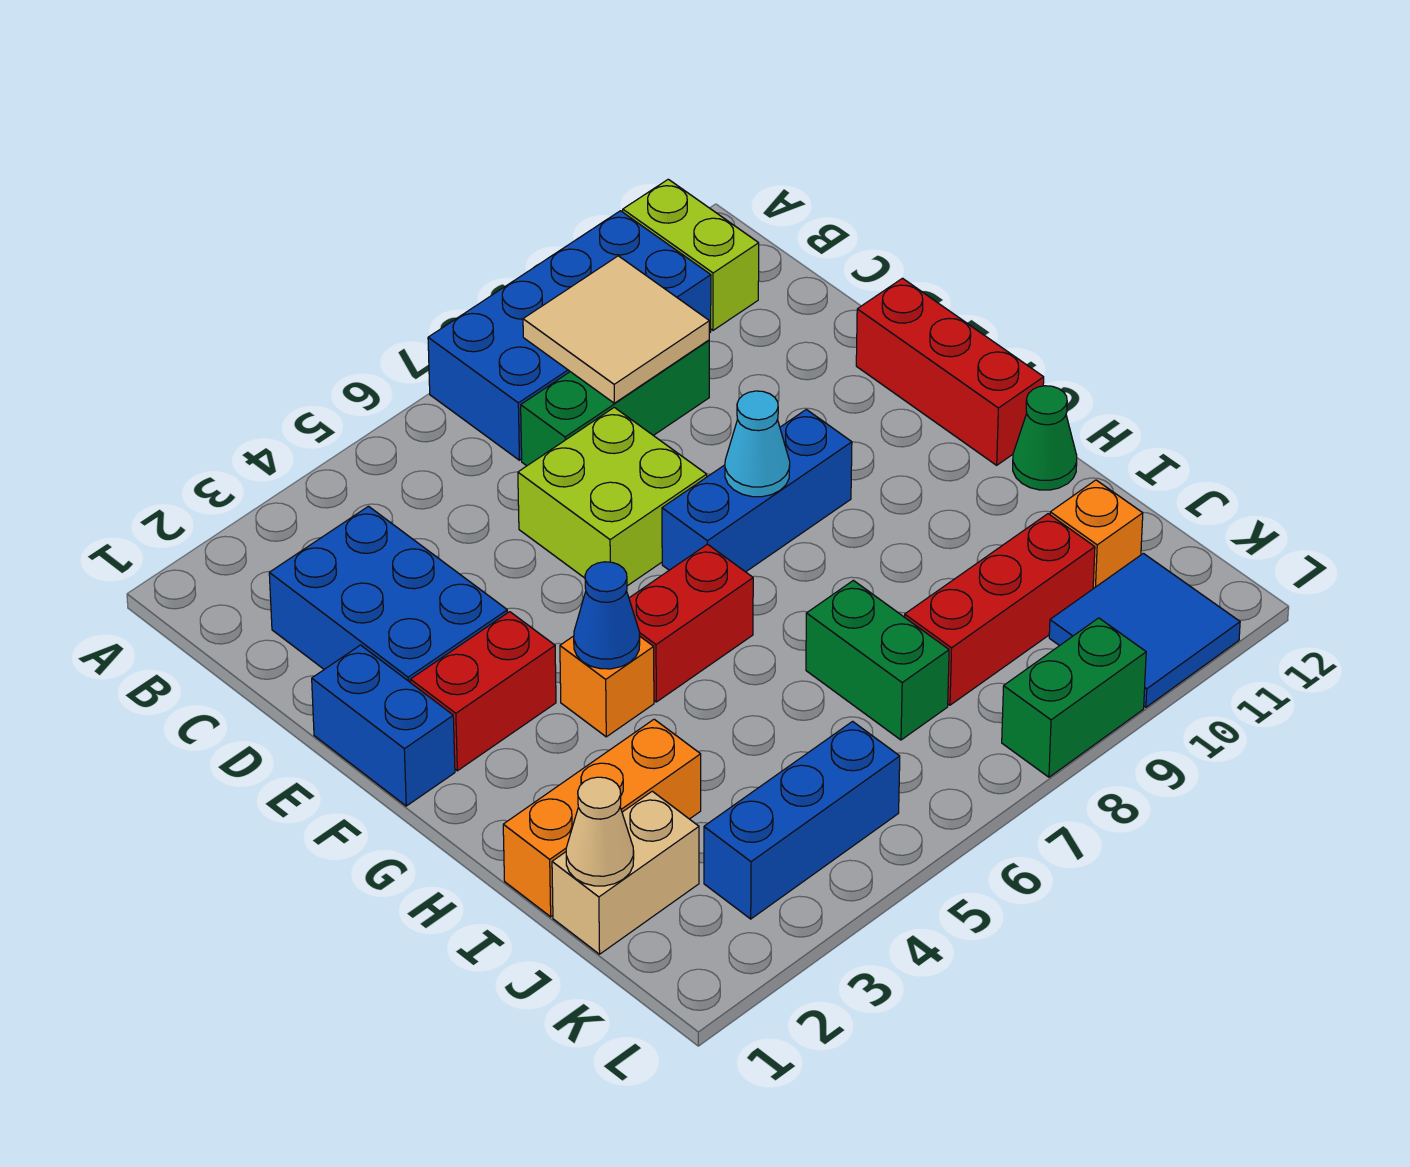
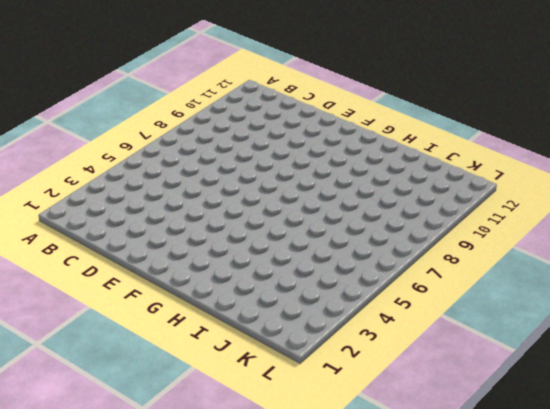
none -> blue brick A7:B10 level 1
none -> lime brick A11:B11 level 1
none -> blue brick C2:E3 level 1

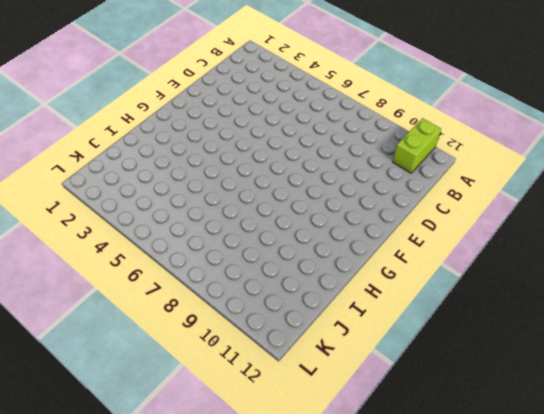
none -> blue brick A7:B10 level 1
none -> blue brick C2:E3 level 1
none -> green brick C7:C9 level 1

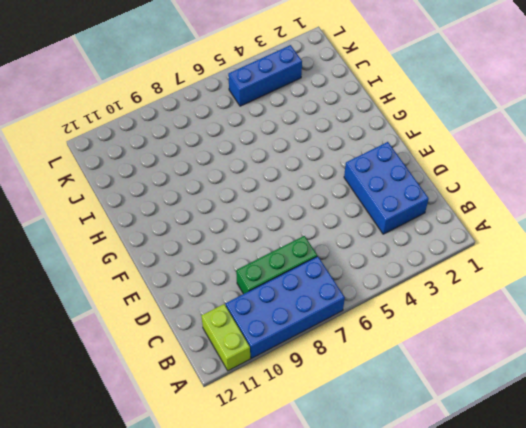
none -> lime brick D6:E7 level 1
none -> blue brick E1:F1 level 1
none -> red brick E12:G12 level 1

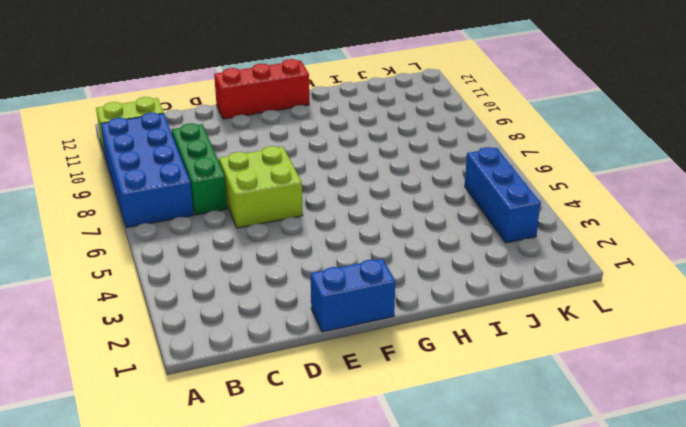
none -> blue brick C2:E3 level 1
none -> red brick F2:F3 level 1
none -> blue brick F7:F9 level 1

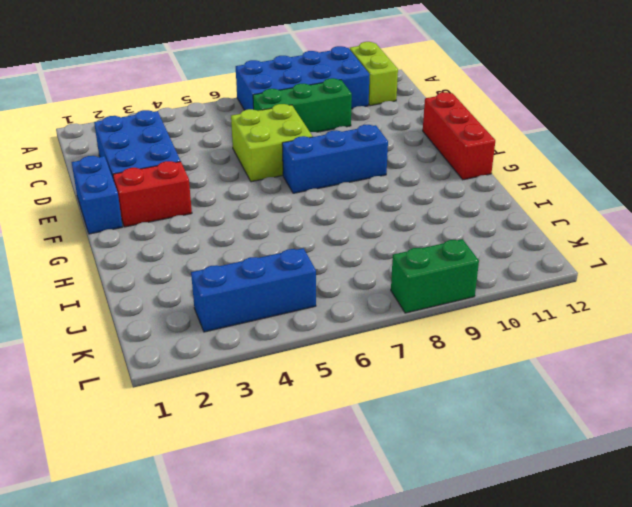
none -> orange brick G4 level 1
none -> red brick G5:G6 level 1
none -> green cone H12 level 1

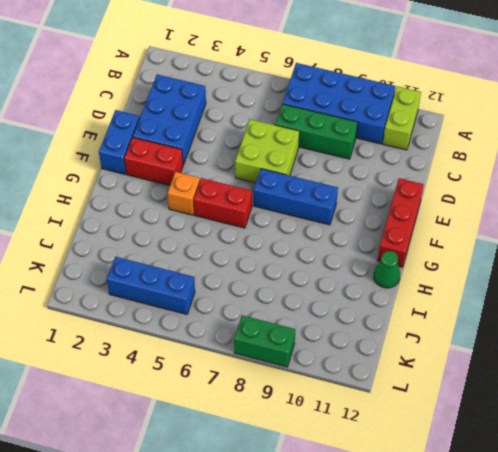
none -> orange brick I1:I3 level 1
none -> green brick I7:J7 level 1
none -> tan brick J1:J2 level 1

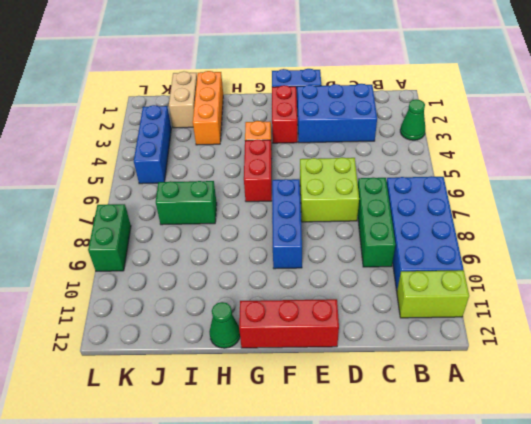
green cone A3 level 1 -> none
none -> red brick J8:J10 level 1
none -> orange brick J11 level 1
none -> blue tile K10:L11 level 1

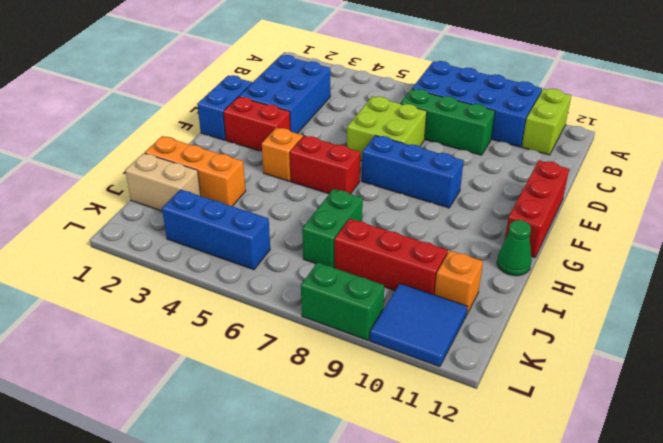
none -> tan tile B8:C9 level 2
none -> cyan cone F8 level 2
none -> blue cone G4 level 2

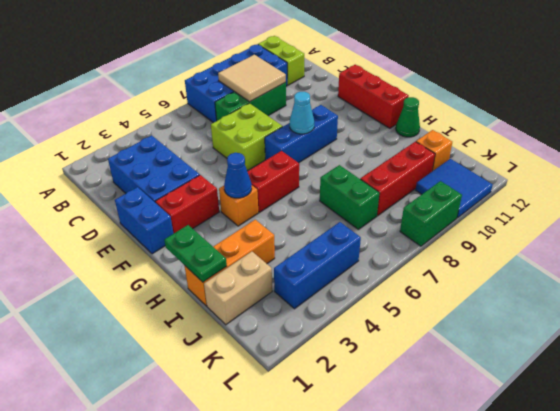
green plate H1:I1 level 2 -> none
none -> tan cone J1 level 2

